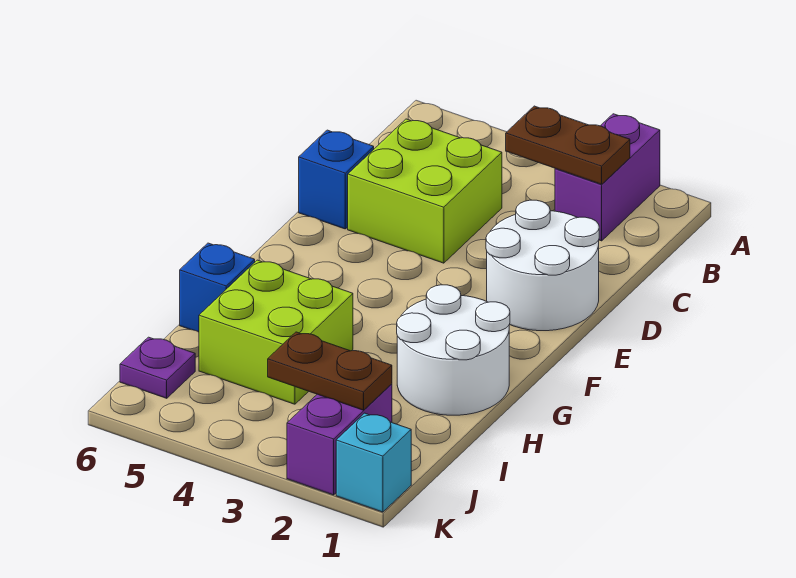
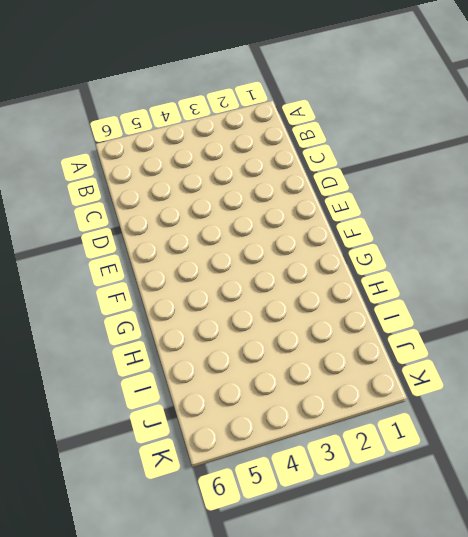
none -> purple brick A2:B2 level 1
none -> lime brick C4:D5 level 1
none -> white round brick D1:E2 level 1

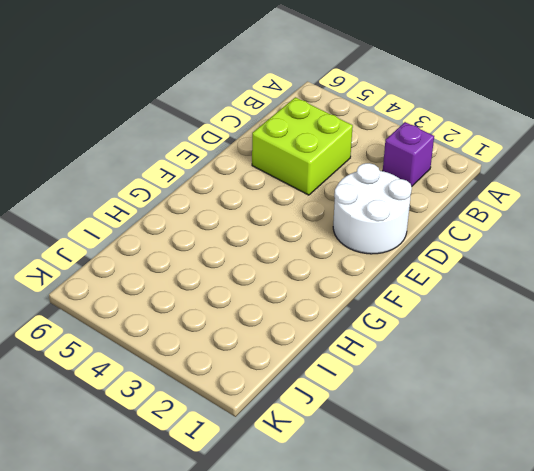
purple brick B2 level 1 -> purple brick A2:B2 level 1
none -> blue brick D6 level 1
none -> white round brick G1:H2 level 1
none -> lime brick H4:I5 level 1

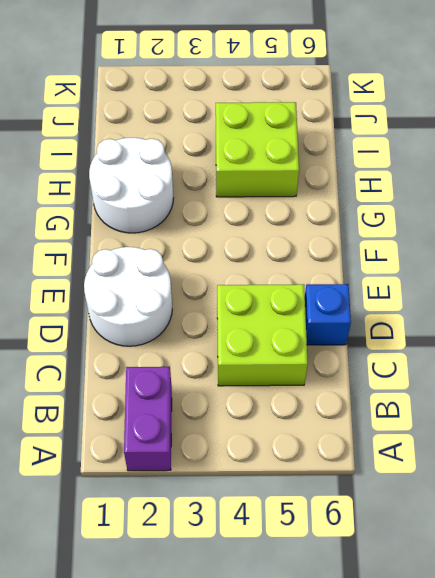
none -> blue brick H6 level 1
none -> purple brick J2:K2 level 1
none -> purple plate J6 level 1

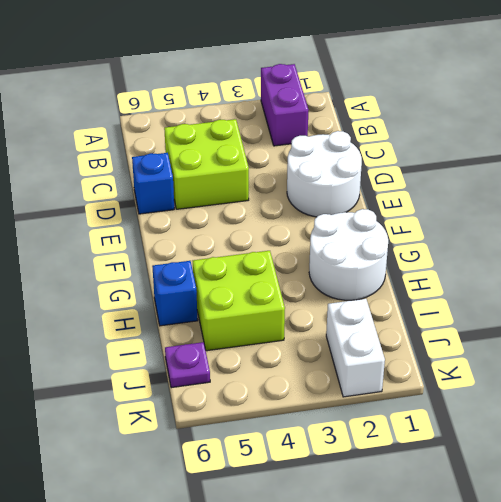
white brick J2:K2 level 1 -> purple brick J2:K2 level 1
none -> cyan brick K1 level 1
none -> brown plate B2:B3 level 2
none -> brown plate J2:J3 level 2

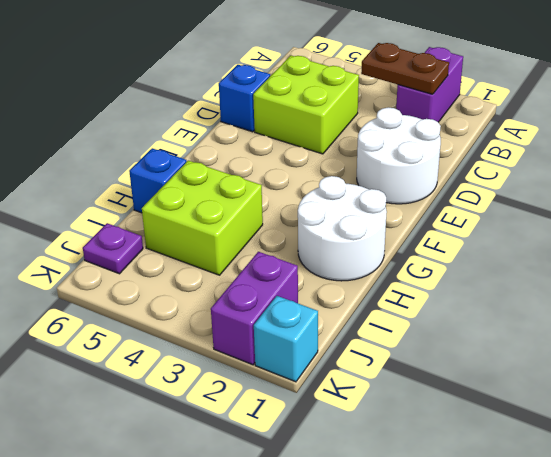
none -> brown plate J2:J3 level 2

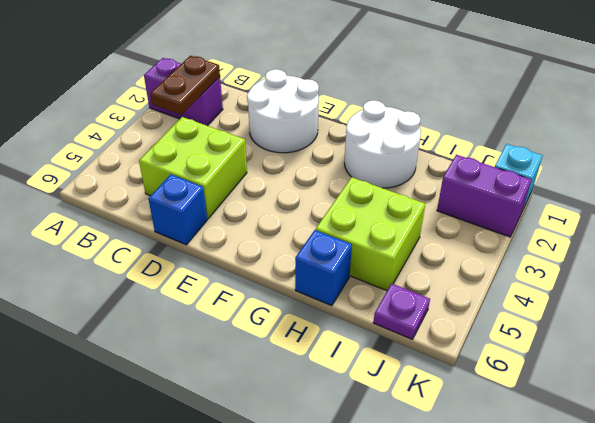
none -> brown plate J2:J3 level 2

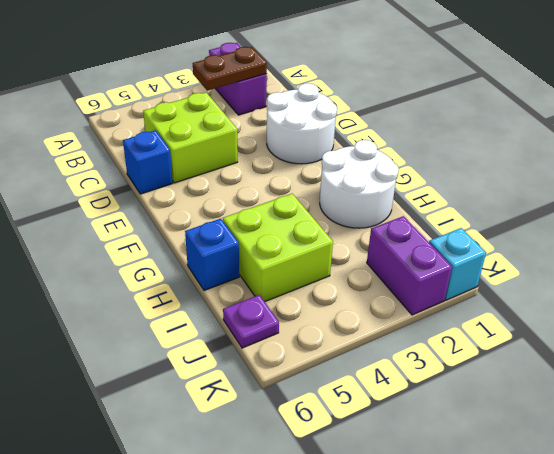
none -> brown plate J2:J3 level 2

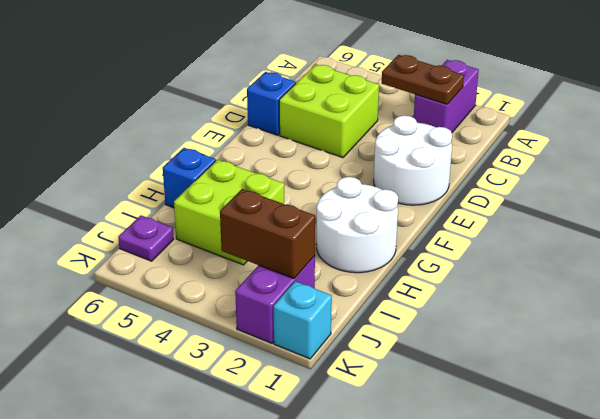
brown brick J2:J3 level 2 -> brown plate J2:J3 level 2

